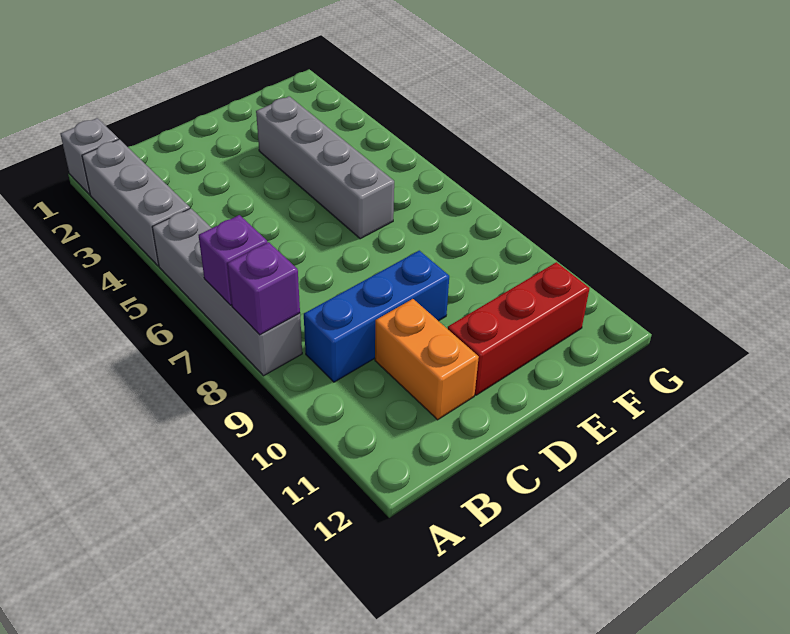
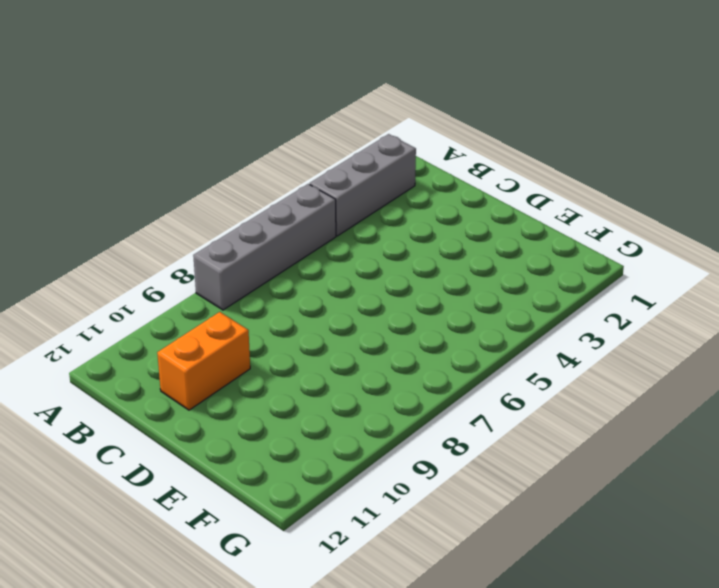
none -> grey brick A1 level 1
none -> blue brick B9:D9 level 1

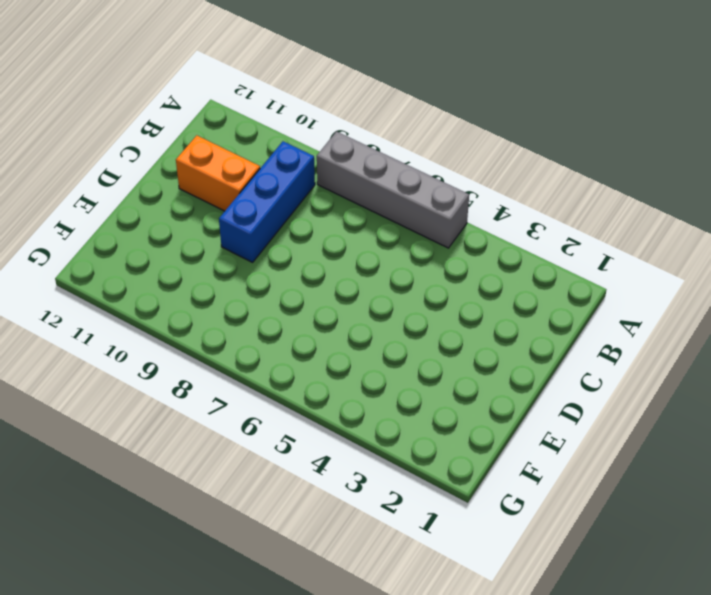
none -> grey brick A1 level 1
none -> grey brick A2:A4 level 1

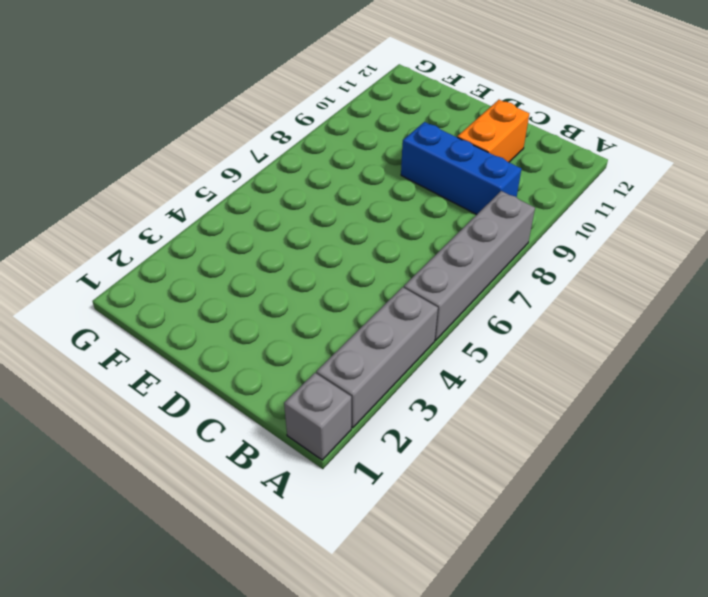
none -> red brick D11:F11 level 1
none -> grey brick E3:E6 level 1

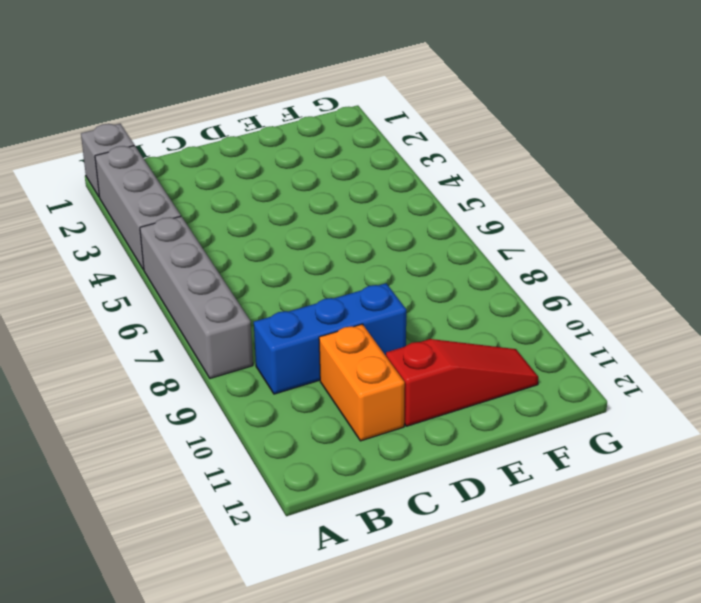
red slope D11:F11 level 1 top D -> red brick D11:F11 level 1
none -> grey brick E3:E6 level 1
none -> purple brick A7 level 2

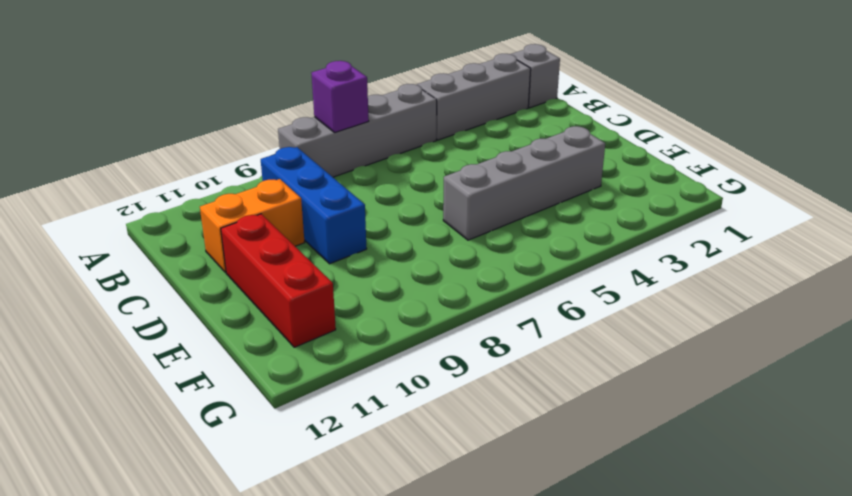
none -> purple brick A8 level 2

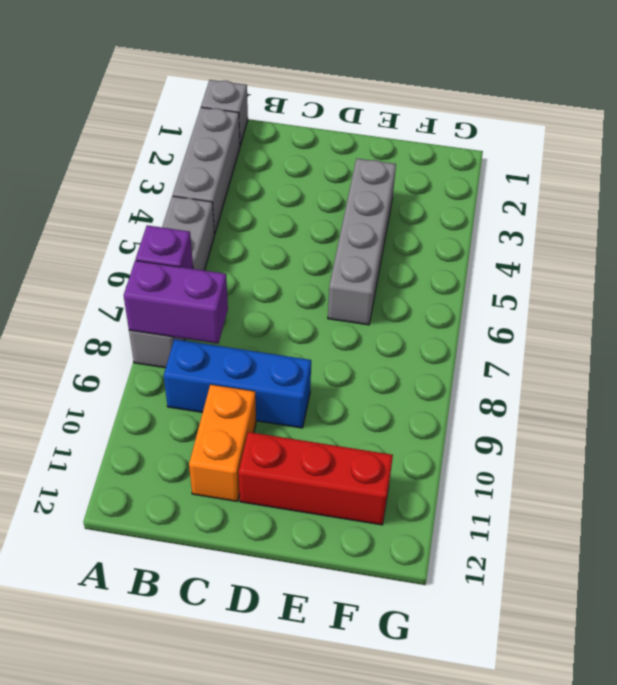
purple brick A8:B8 level 2 -> purple brick A8 level 2

